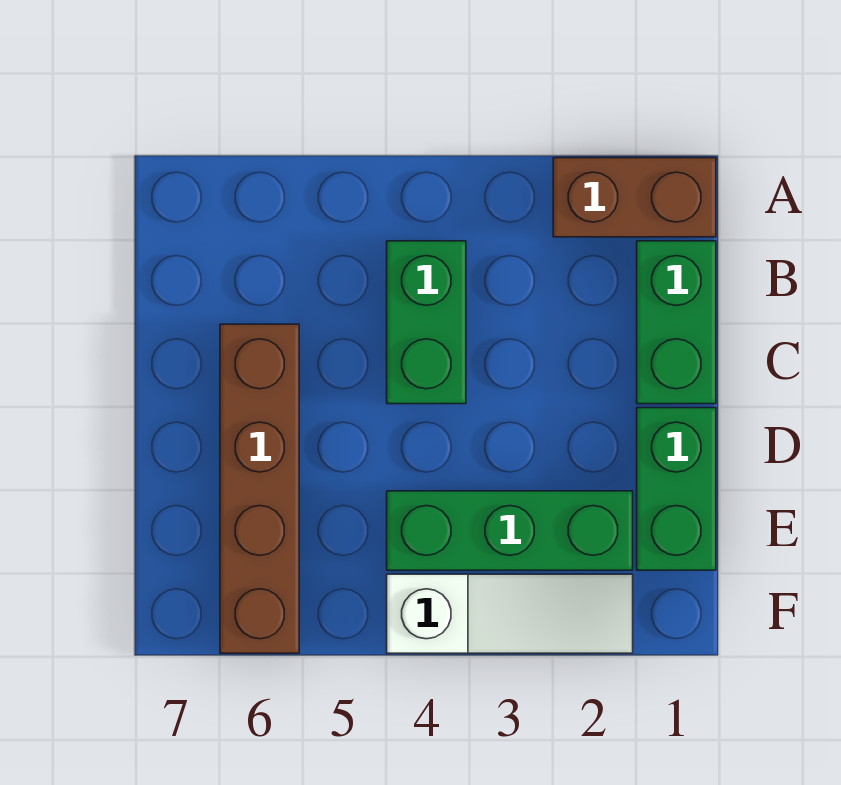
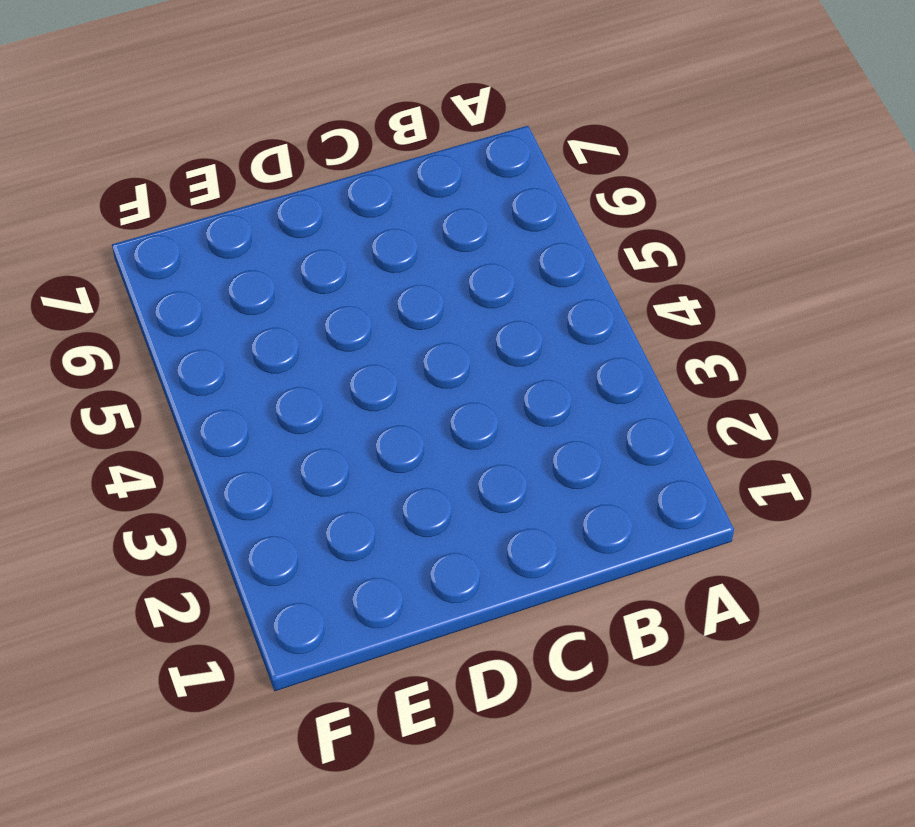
none -> brown brick A1:A2 level 1
none -> green brick B1:C1 level 1

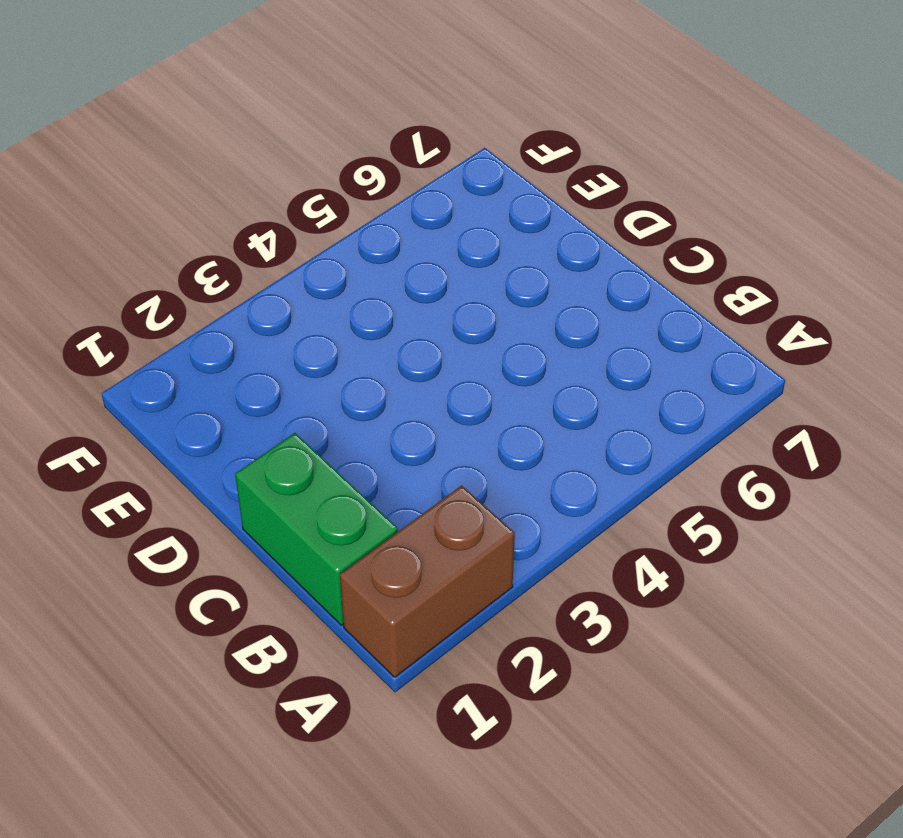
none -> green brick B4:C4 level 1
none -> brown brick C6:F6 level 1

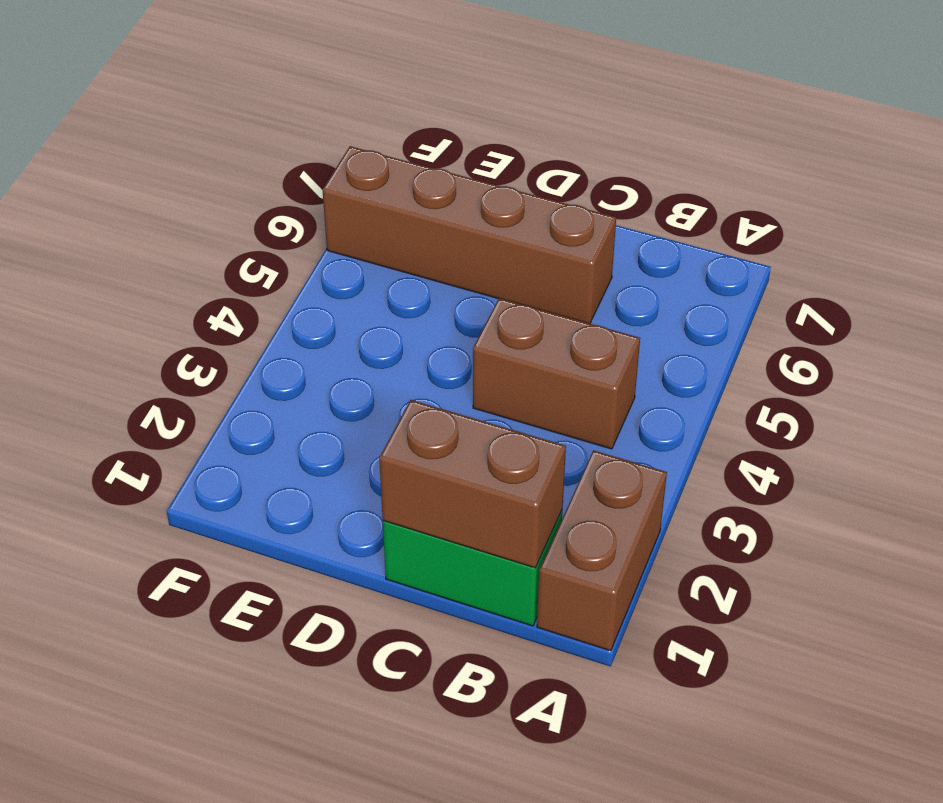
brown brick B1:C1 level 2 -> none
brown brick B4:C4 level 1 -> green brick B4:C4 level 1
none -> green brick D1:E1 level 1
none -> green brick E2:E4 level 1

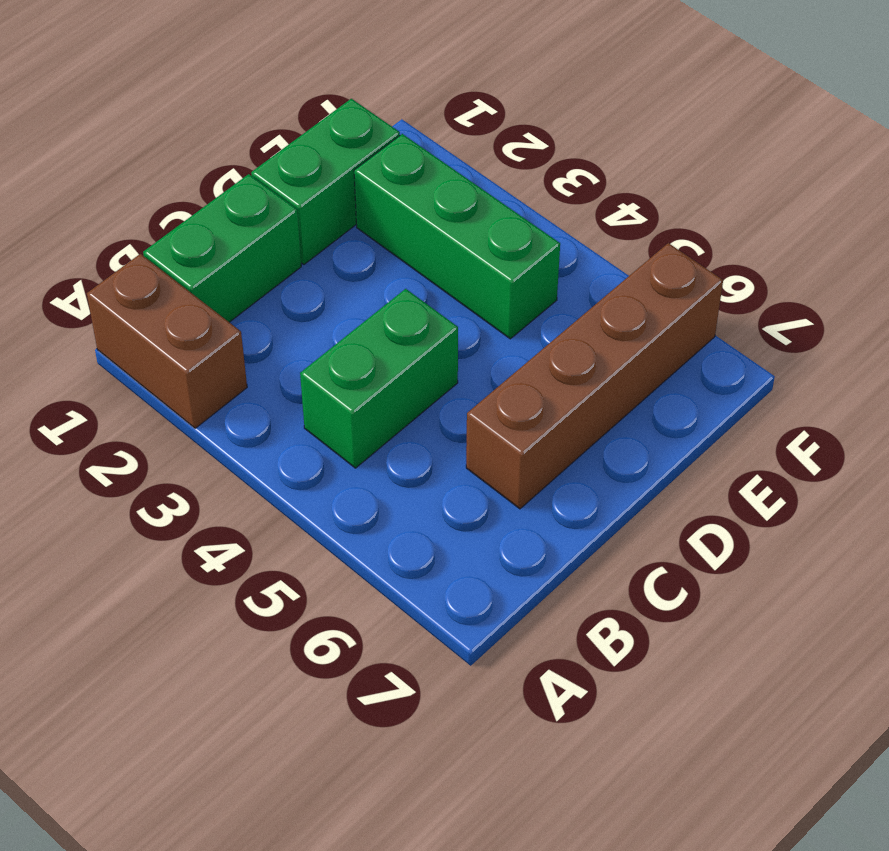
none -> white slope F2:F4 level 1 top 4

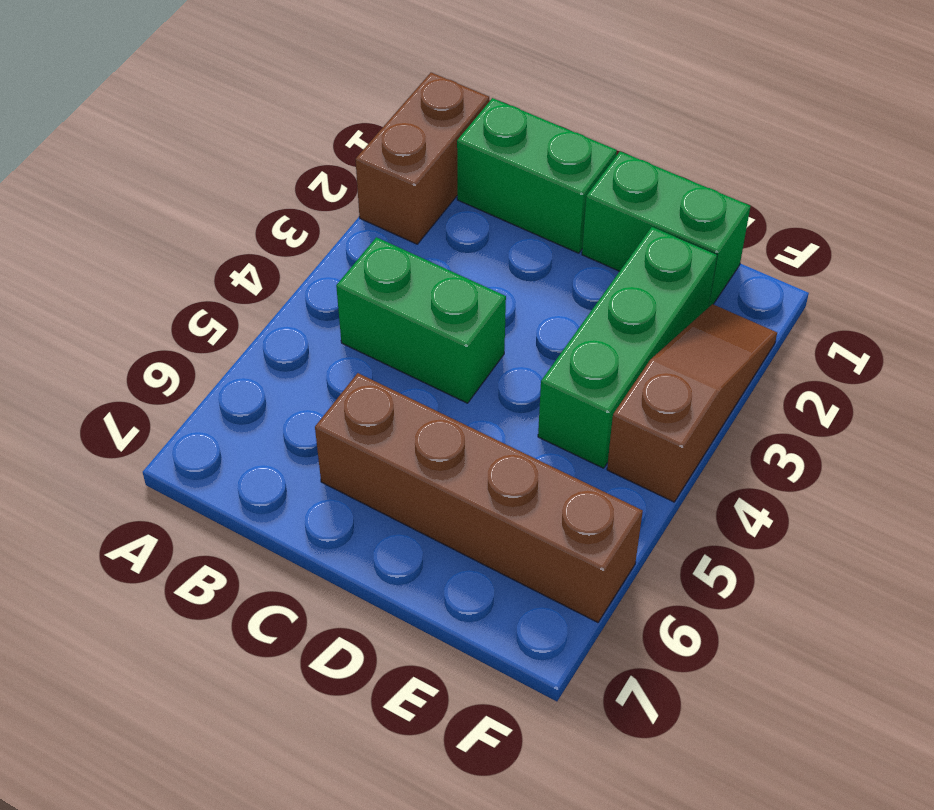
brown slope F2:F4 level 1 top 4 -> white slope F2:F4 level 1 top 4

